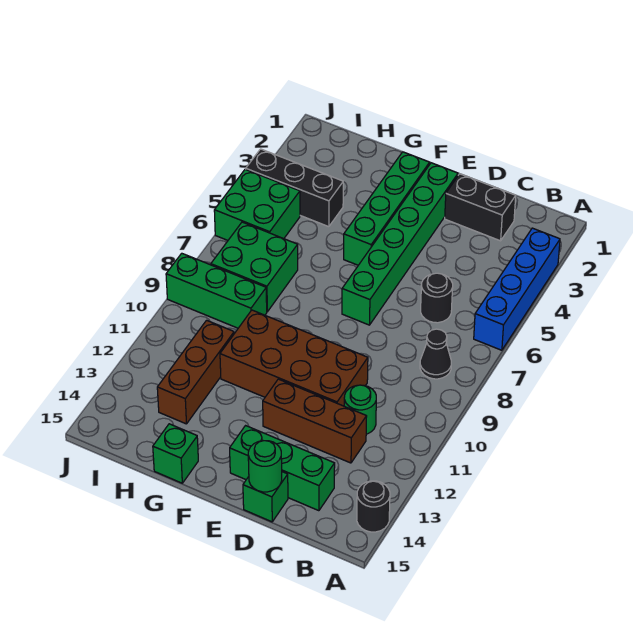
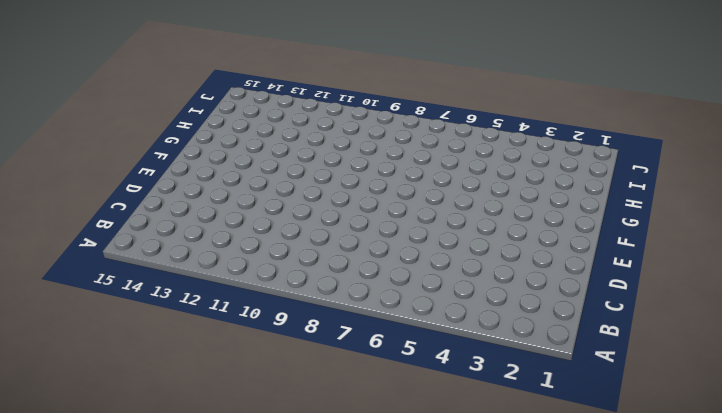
none -> blue brick A3:A6 level 1
none -> black round brick A14 level 1
none -> black cone B8 level 1

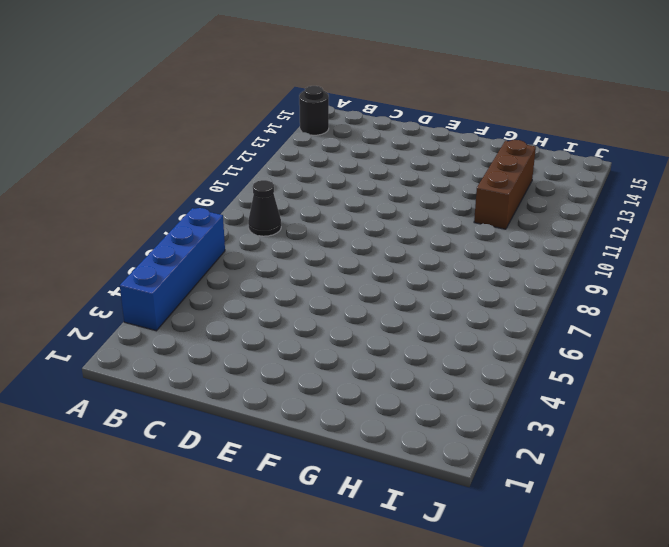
none -> black brick C2:D2 level 1
none -> black round brick C6 level 1
none -> green round brick C11 level 1

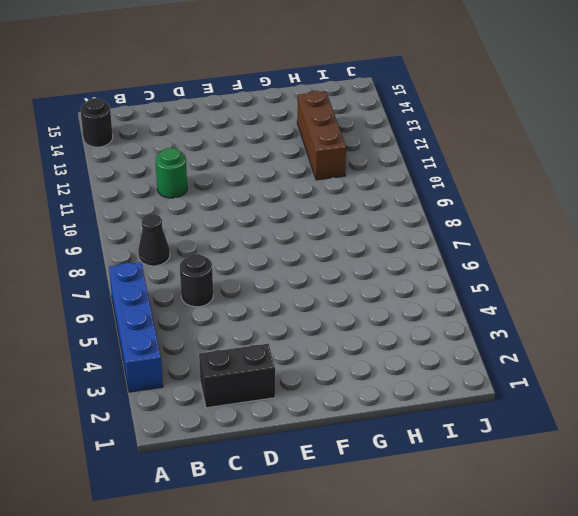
none -> brown brick C12:E12 level 1
none -> green brick C14:E14 level 1
none -> brown brick D10:G11 level 1

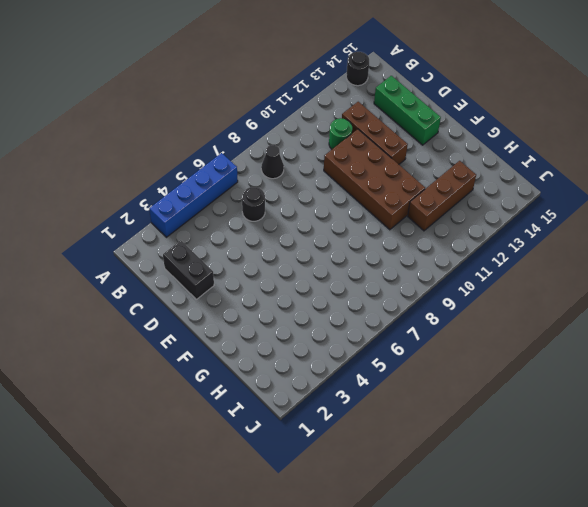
none -> green brick D15 level 1
none -> green brick E2:E7 level 1
none -> green brick F2:F5 level 1

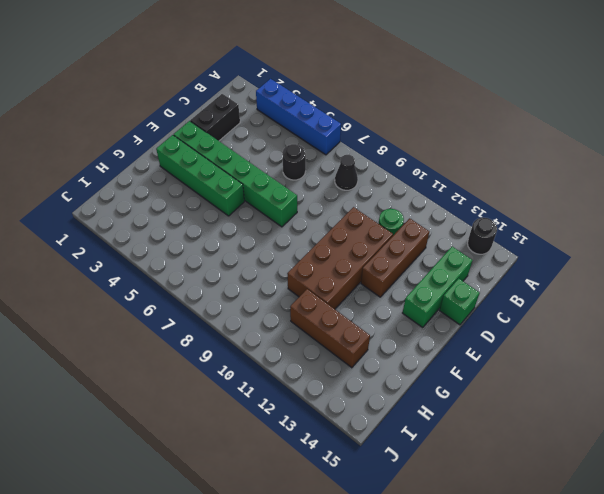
none -> green brick G15 level 1
none -> black brick H4:J4 level 1
none -> green brick H7:I8 level 1

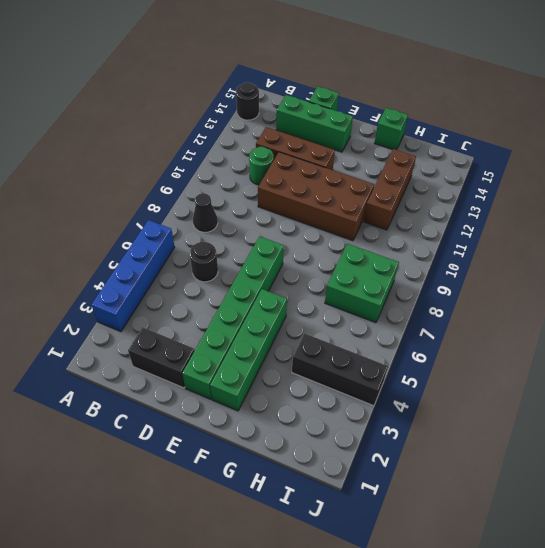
none -> green brick H9:J9 level 1
none -> green brick I5:J6 level 1
none -> green round brick D15 level 2

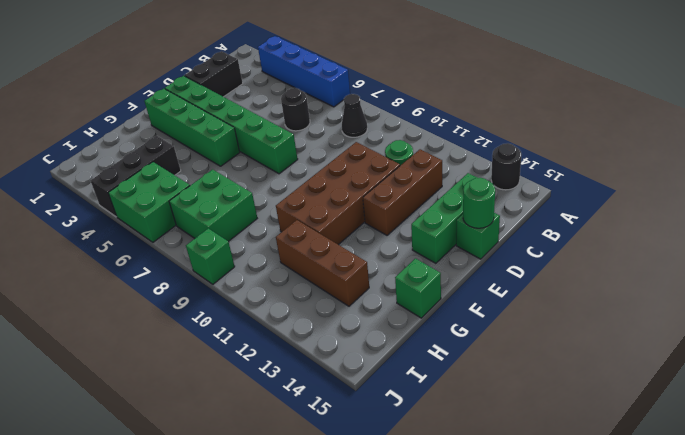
green brick J9 level 1 -> green brick H9:J9 level 1

